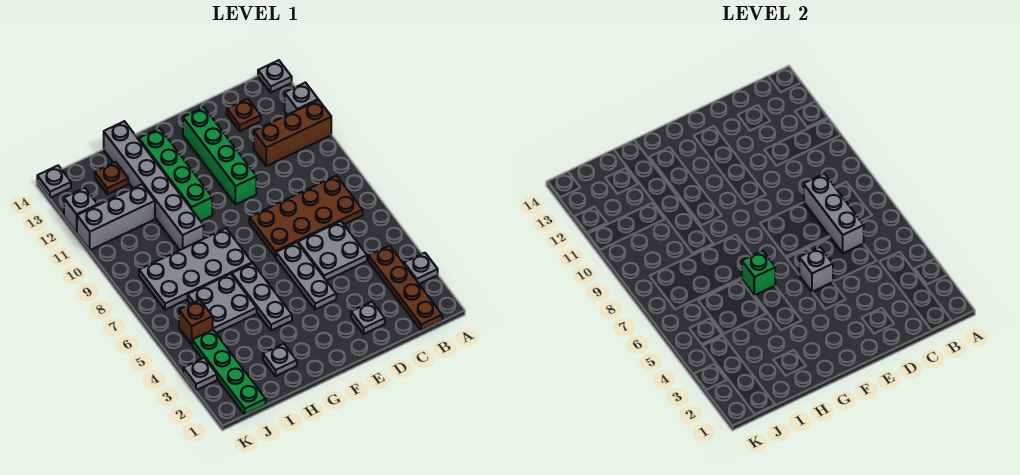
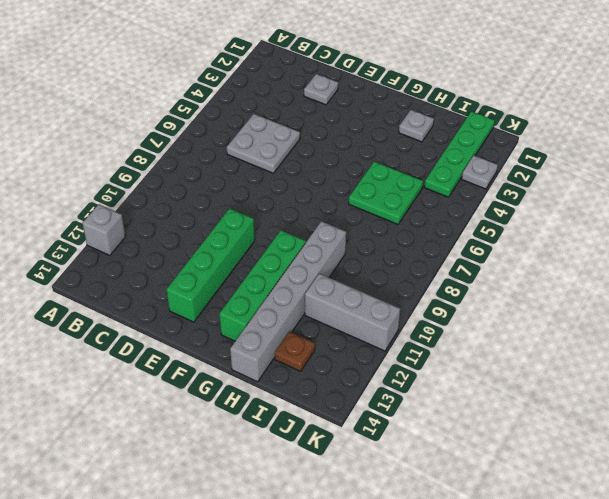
green plate H5:I6 level 1 -> grey plate H5:I6 level 1
none -> grey plate A3 level 1
none -> brown brick A11:C11 level 1
none -> grey plate A14 level 1

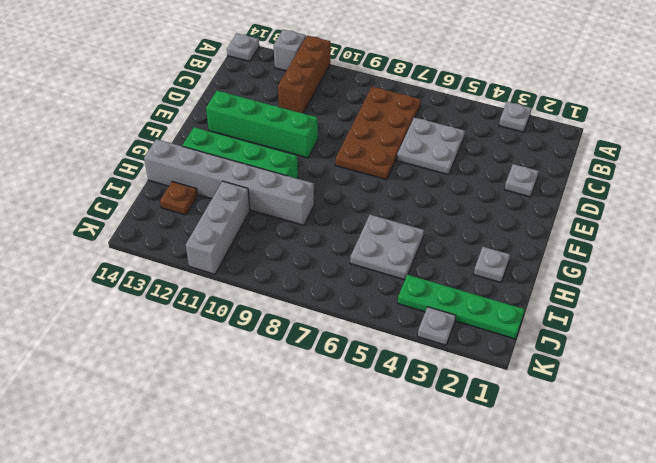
none -> brown plate B1:B4 level 1
none -> brown plate C13 level 1
none -> grey plate E4:E6 level 1

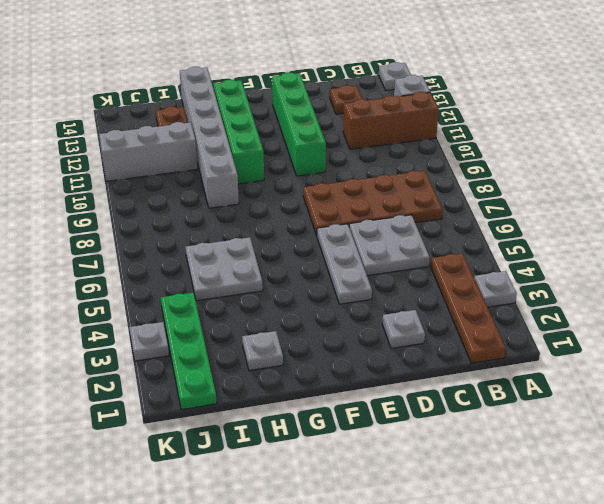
none -> grey plate G4:G6 level 1
none -> grey plate G7:J8 level 1
none -> brown brick J5 level 1

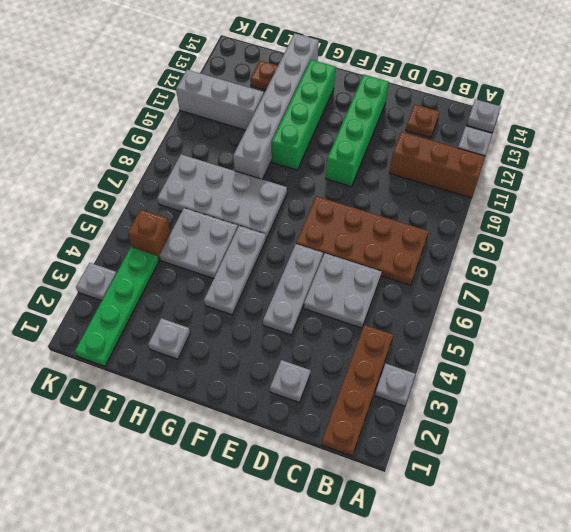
none -> grey brick K12 level 1
none -> grey plate K14 level 1
none -> grey brick C6:C8 level 2

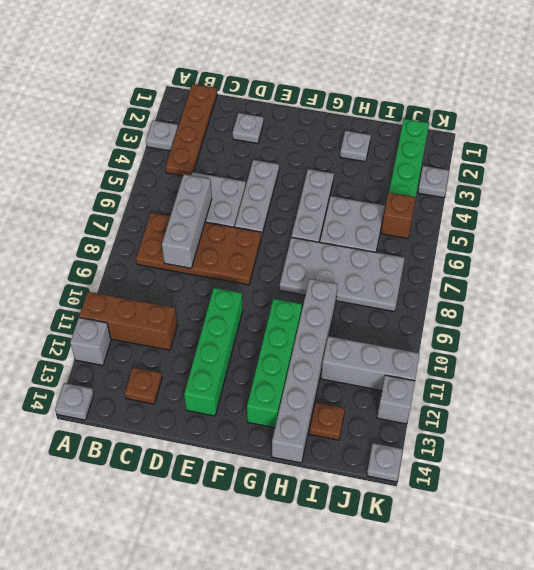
none -> grey brick E5 level 2
none -> green brick G6 level 2

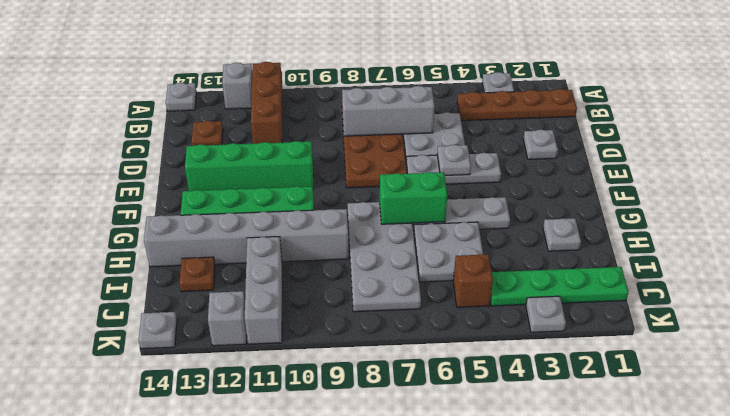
grey plate E5 level 2 -> grey brick E5 level 2
green brick G6:G7 level 2 -> green brick G6 level 2

